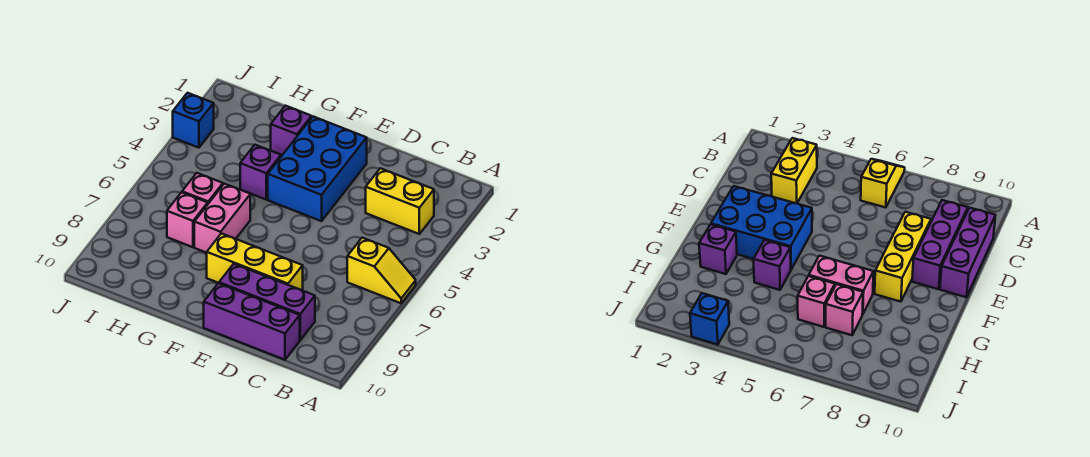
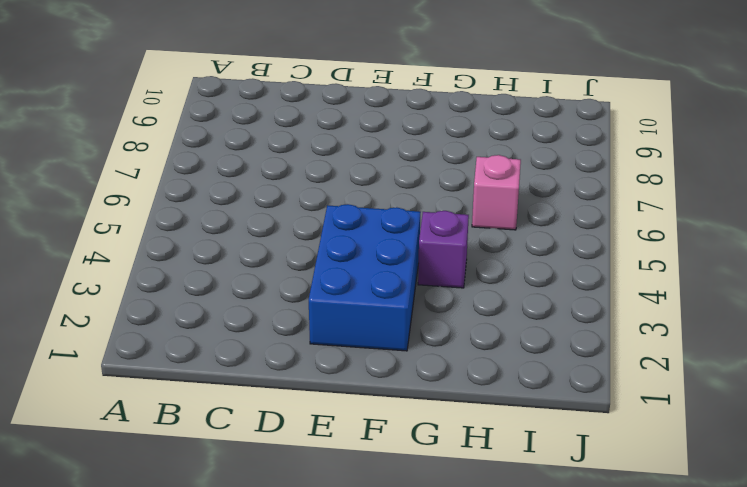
none -> yellow slope A6:B6 level 1 top B
none -> yellow brick B3:C3 level 1
none -> purple brick C9:E9 level 1

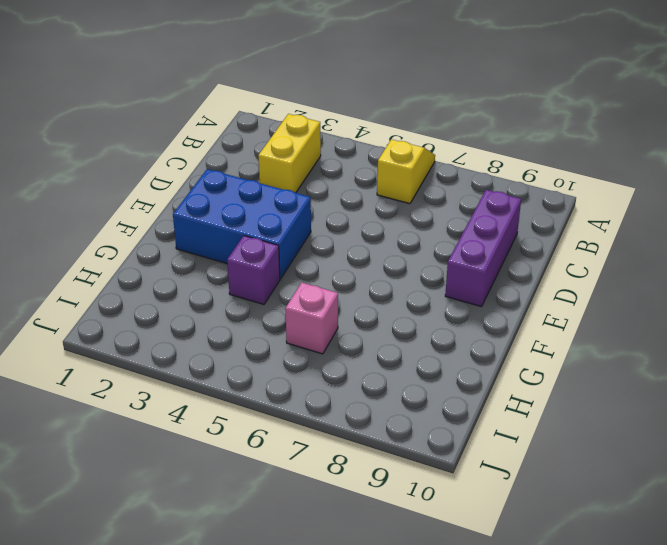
none -> purple brick C10:E10 level 1
none -> yellow brick D8:F8 level 1
none -> purple brick G2 level 1

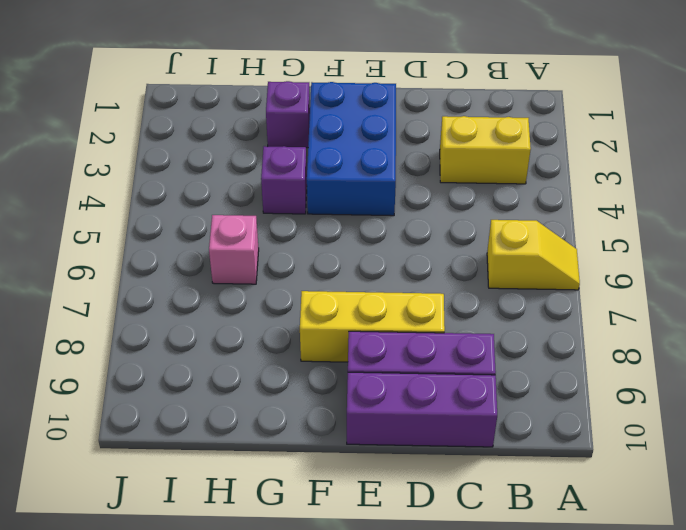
none -> pink brick G6:G7 level 1
none -> pink brick H7 level 1
none -> blue brick J3 level 1

